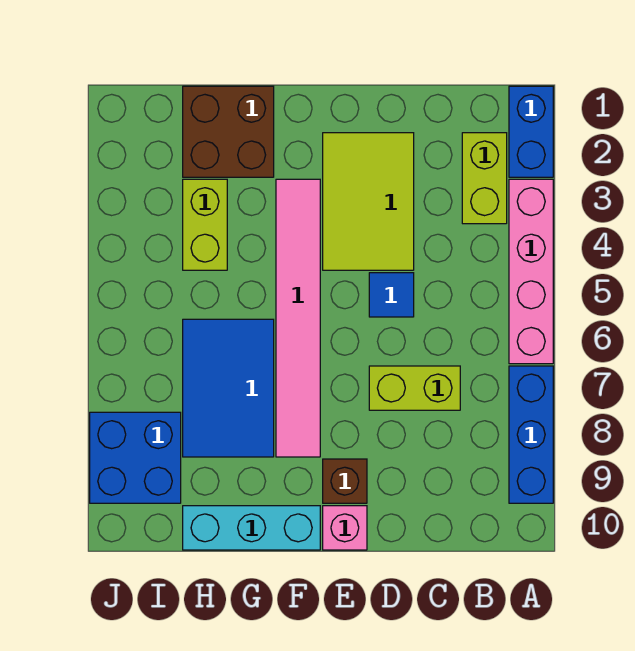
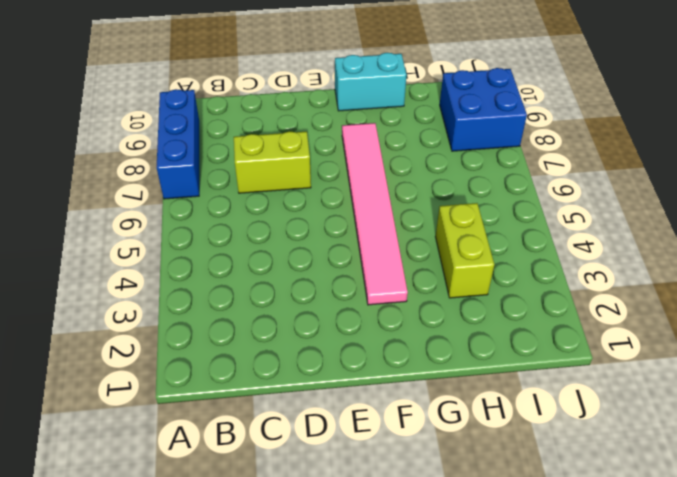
cyan brick F10:G10 level 1 -> cyan brick F10:H10 level 1
none -> blue brick A1:A2 level 1
none -> pink brick A3:A6 level 1
none -> lime brick B2:B3 level 1

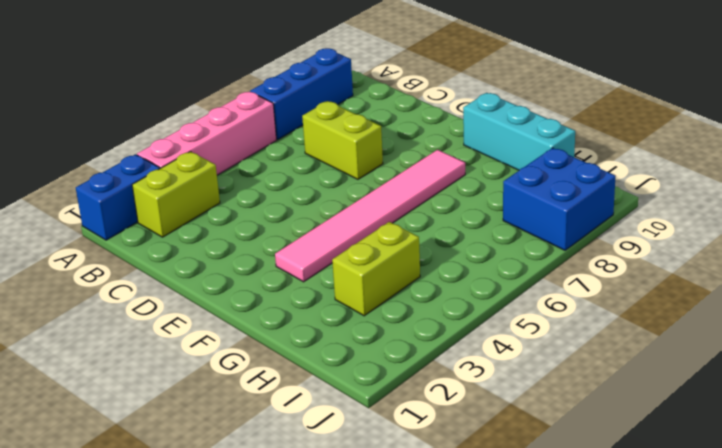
none -> lime tile D2:E4 level 1
none -> blue tile D5 level 1
none -> brown brick E9 level 1

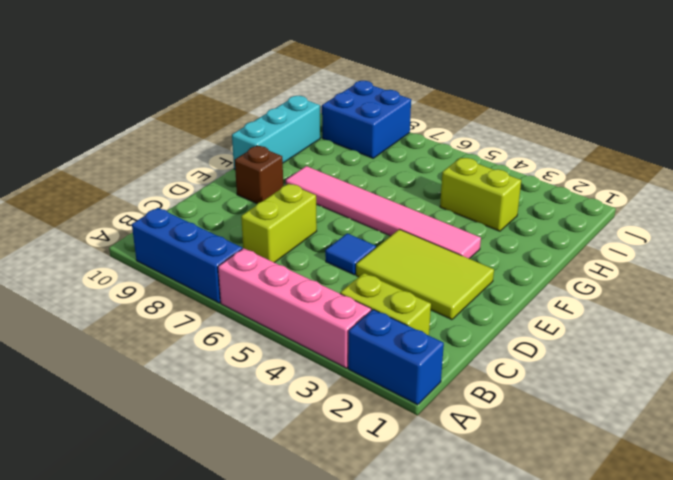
none -> pink brick E10 level 1
none -> brown brick G1:H2 level 1
none -> blue tile G6:H8 level 1

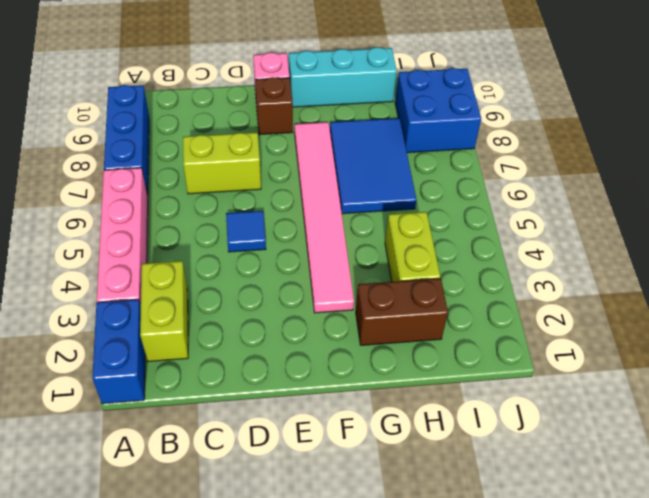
brown brick G2:H2 level 1 -> brown brick G1:H2 level 1
none -> lime tile D2:E4 level 1

